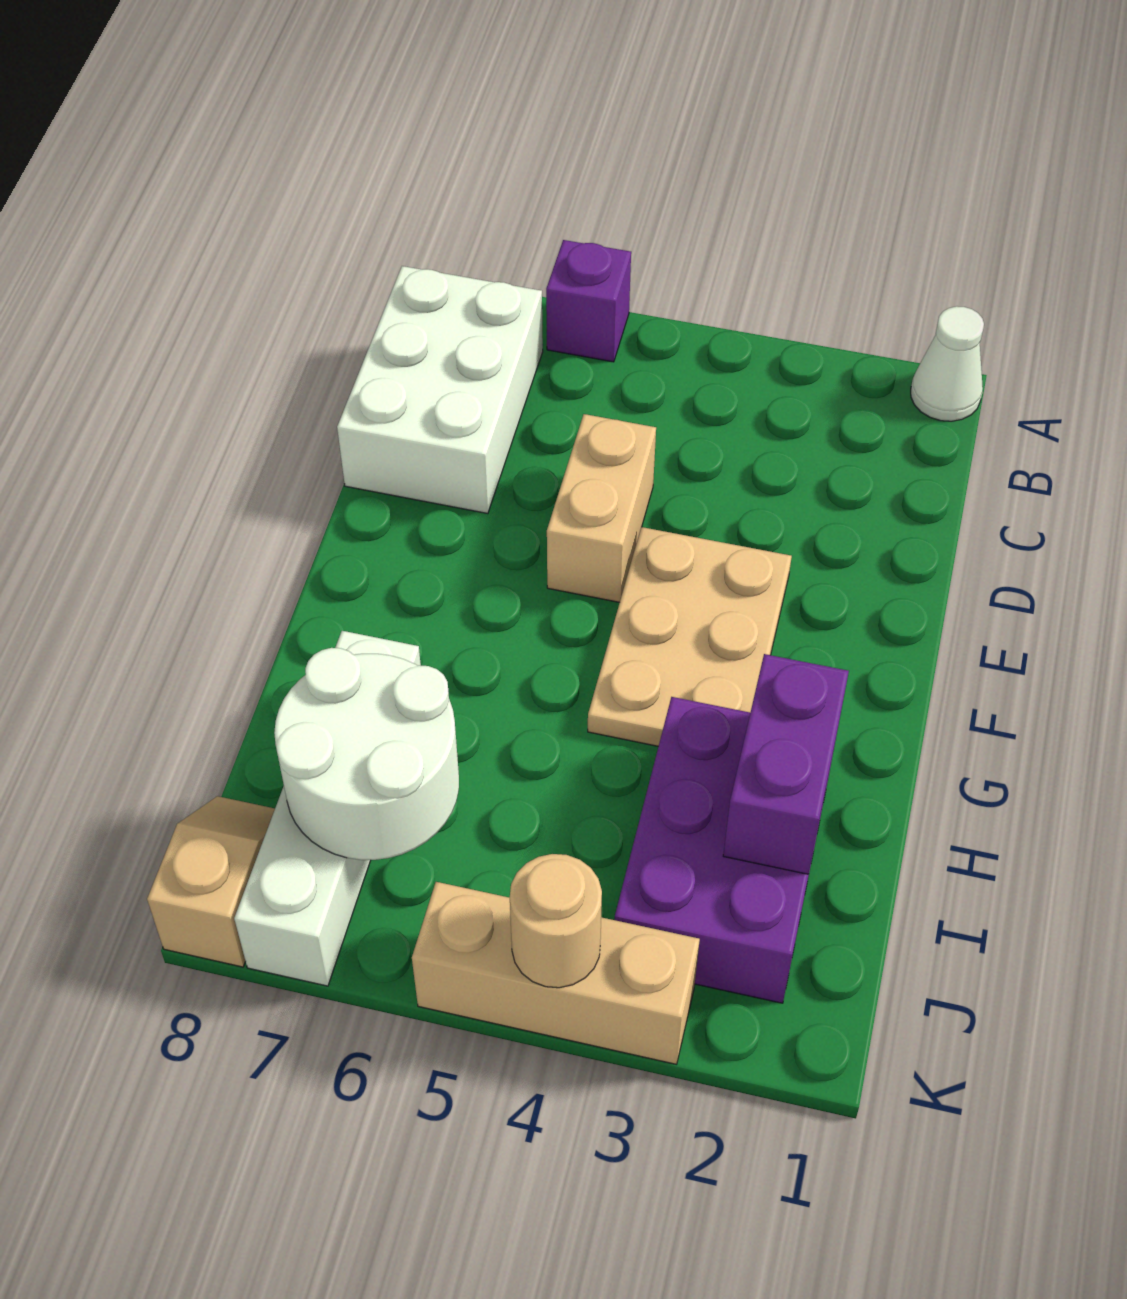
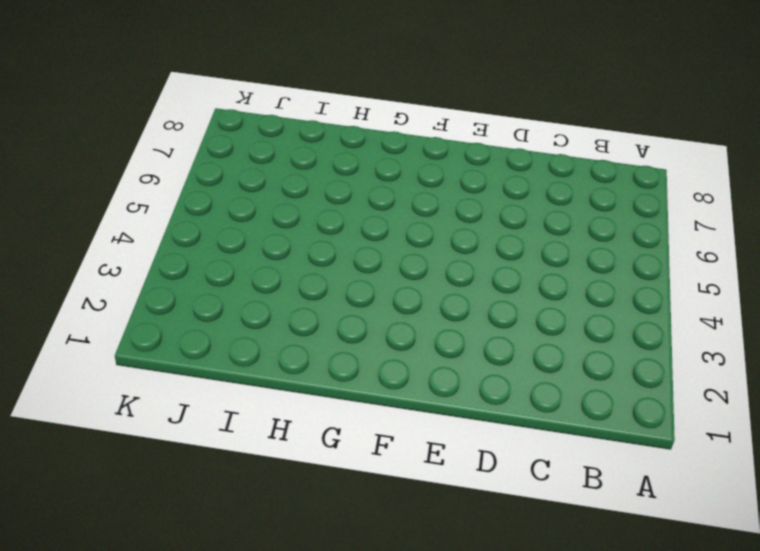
none -> white cone A1 level 1
none -> purple brick A6 level 1
none -> white brick B7:D8 level 1

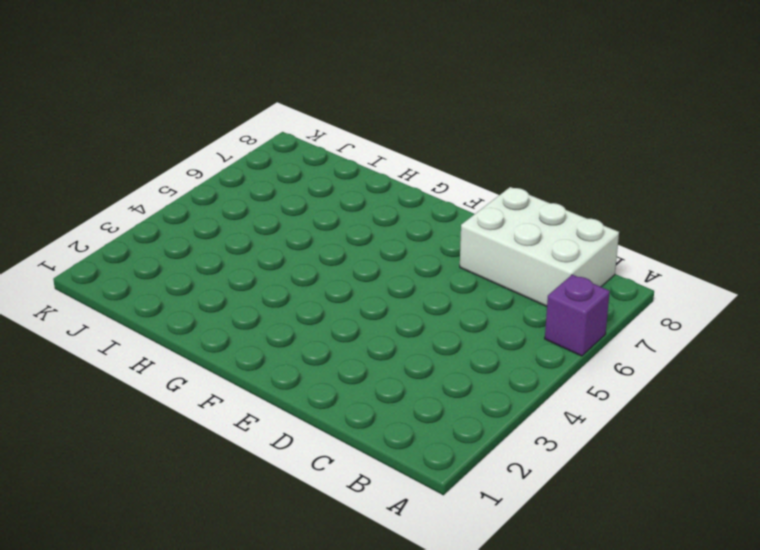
none -> white cone A1 level 1
none -> tan brick D5:E5 level 1
none -> tan plate E3:G4 level 1

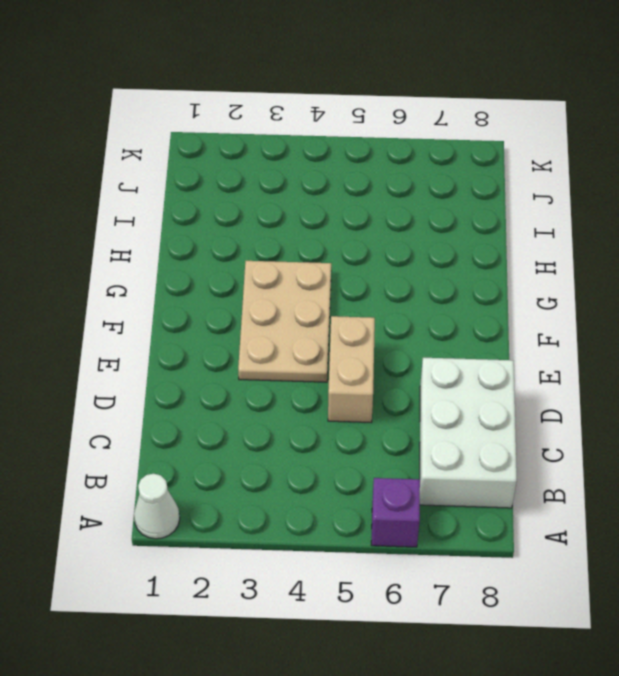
none -> purple brick H2:J3 level 1
none -> white brick H7:K7 level 1
none -> tan slope J8:K8 level 1 top K

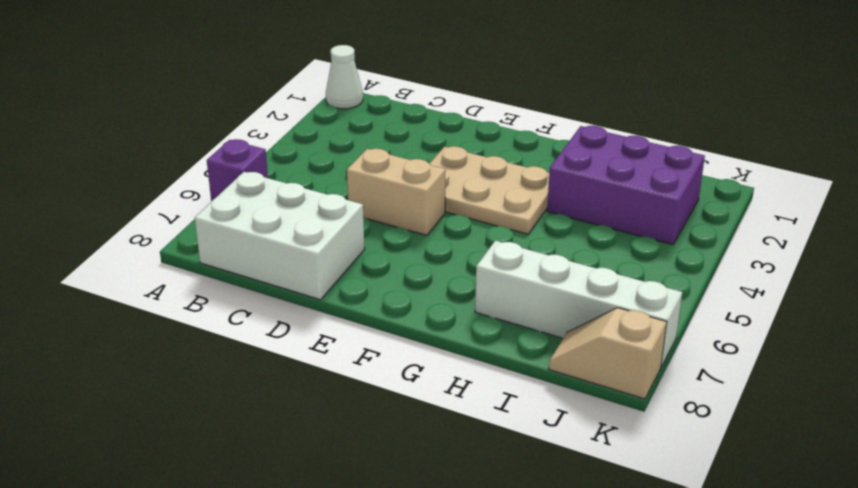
none -> tan brick K3:K5 level 1
none -> purple brick H2:I2 level 2
none -> white round brick I6:J7 level 2

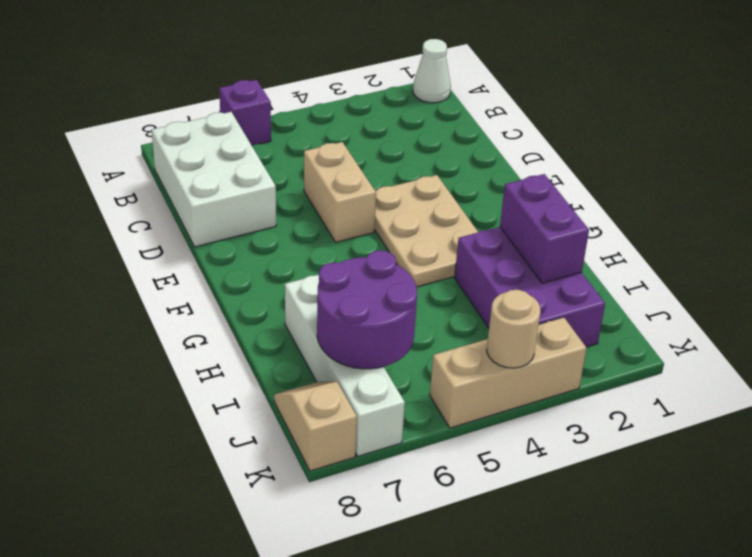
purple round brick I6:J7 level 2 -> white round brick I6:J7 level 2

